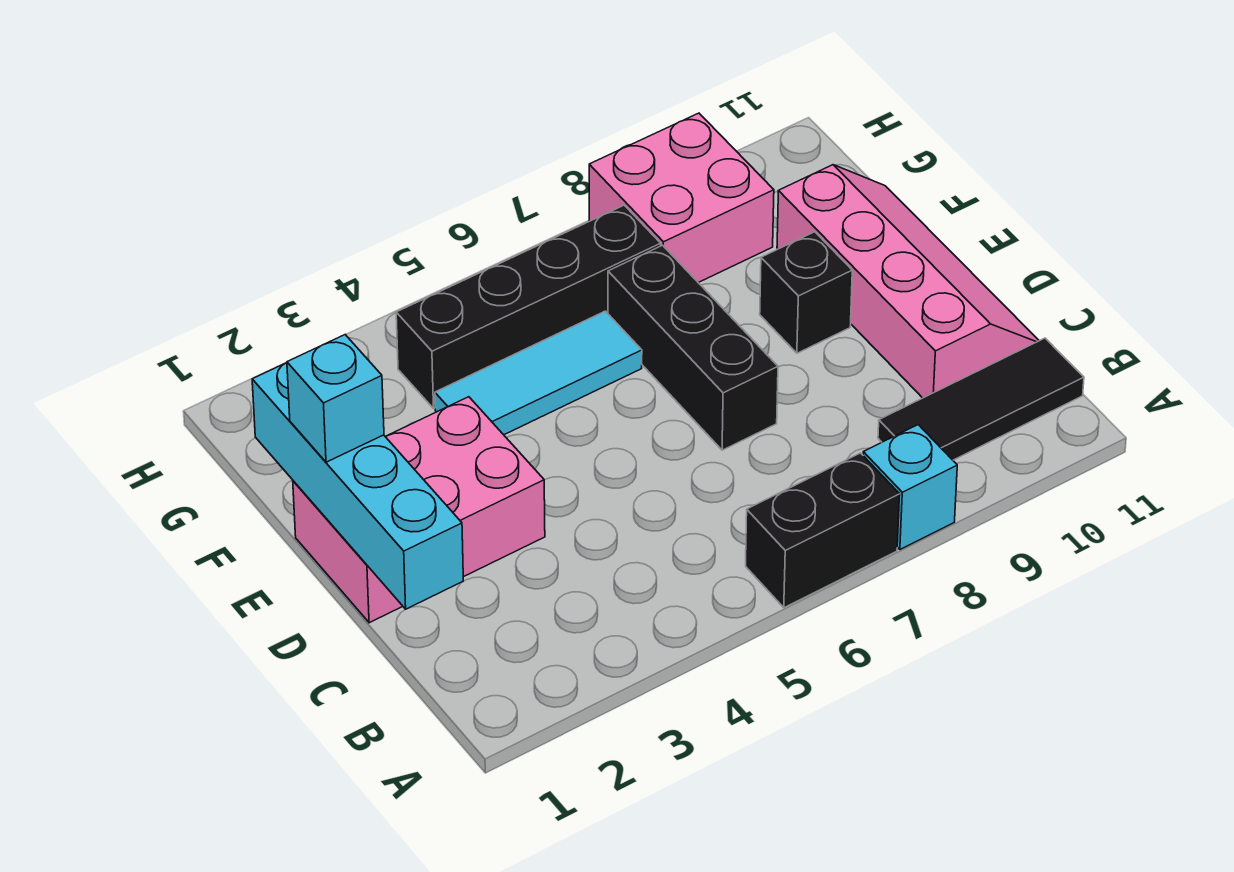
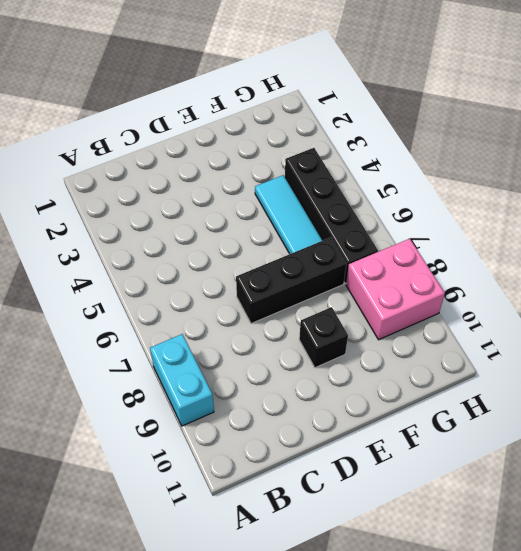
cyan brick A8:A9 level 1 -> cyan brick A8 level 1
none -> black brick A6:A7 level 1
none -> black tile B9:B11 level 1
none -> pink slope C10:F11 level 1 top 10

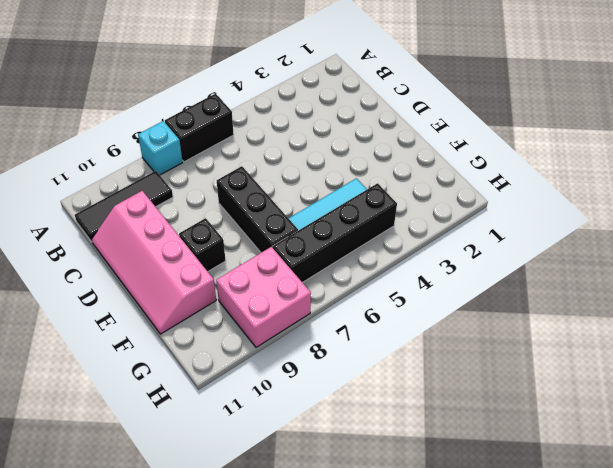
none -> pink brick D1:E3 level 1
none -> cyan brick C1:F1 level 2
none -> cyan brick E1 level 3

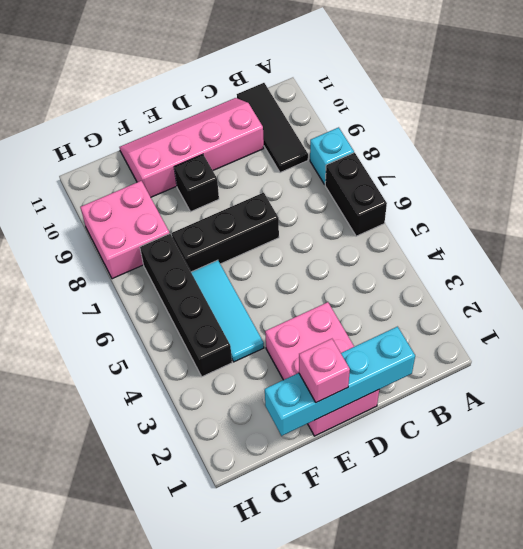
pink brick E1 level 3 -> cyan brick E1 level 3

